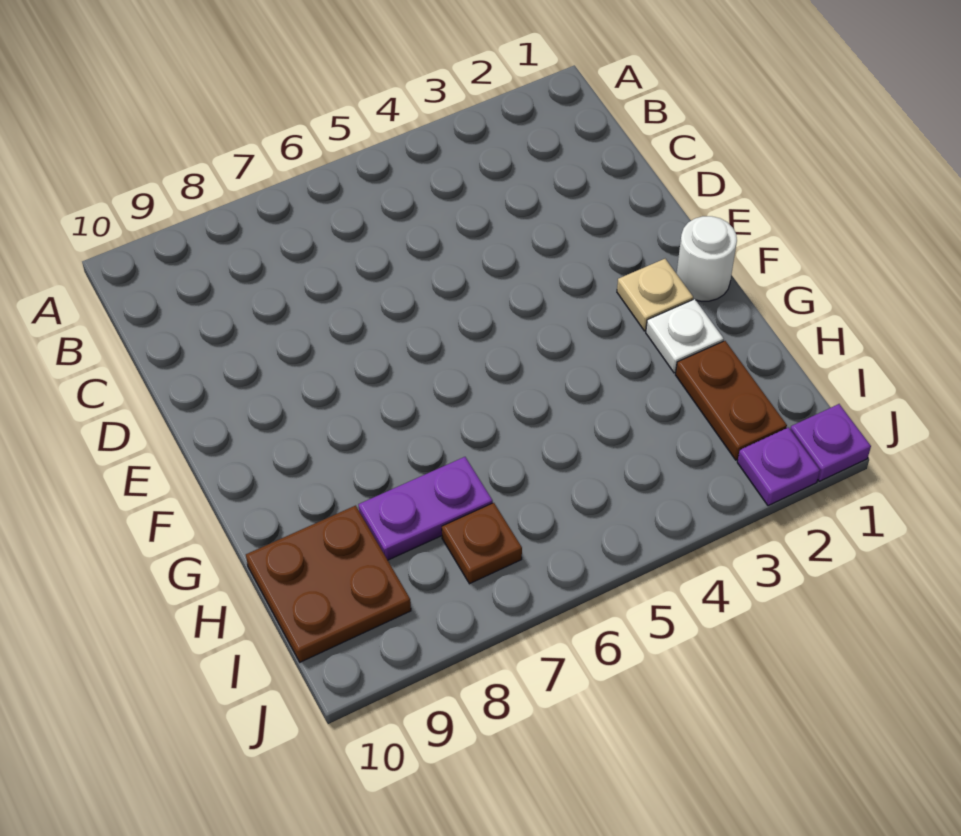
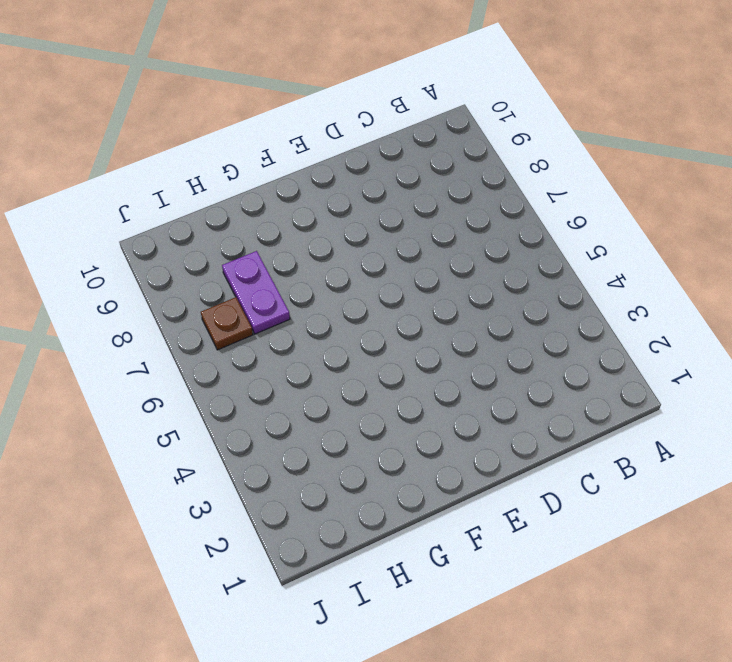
none -> white round brick F1 level 1
none -> tan plate F2 level 1

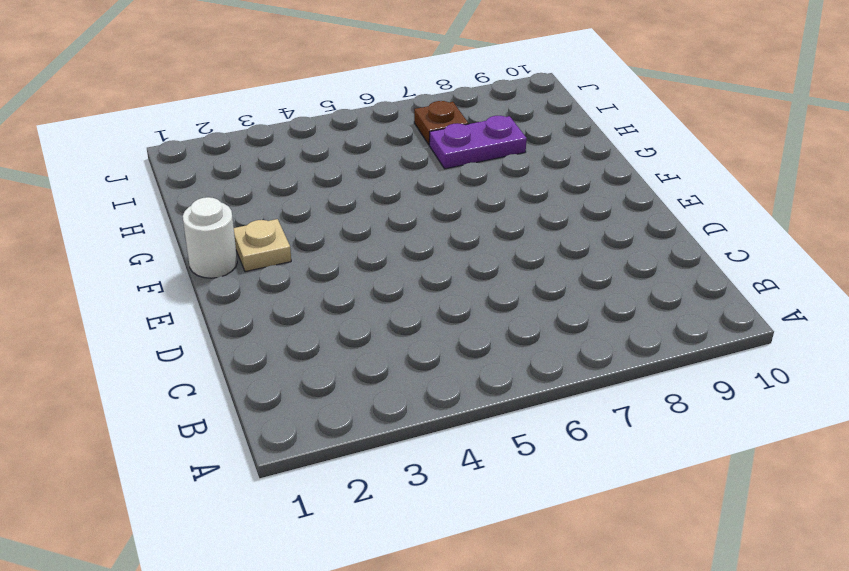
none -> white plate G2 level 1
none -> brown plate H2:I2 level 1

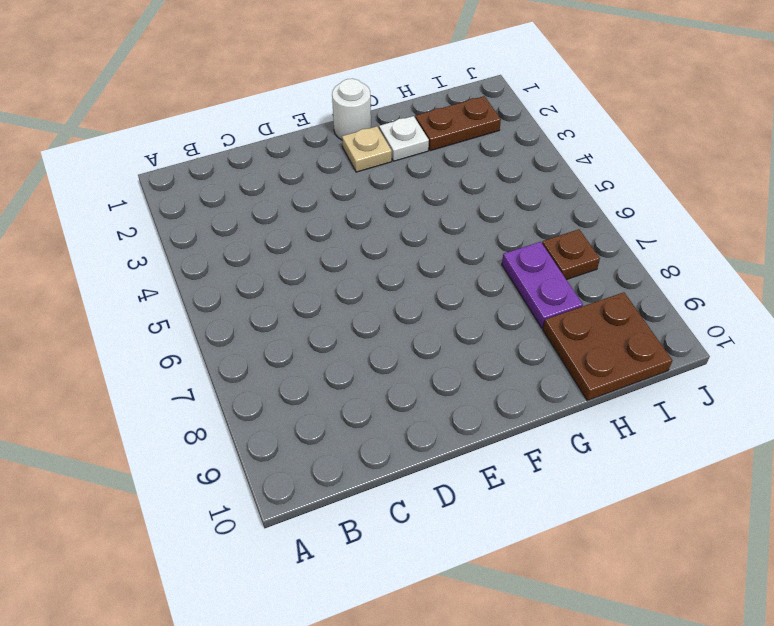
none -> purple plate J1 level 1
none -> purple plate J2 level 1

